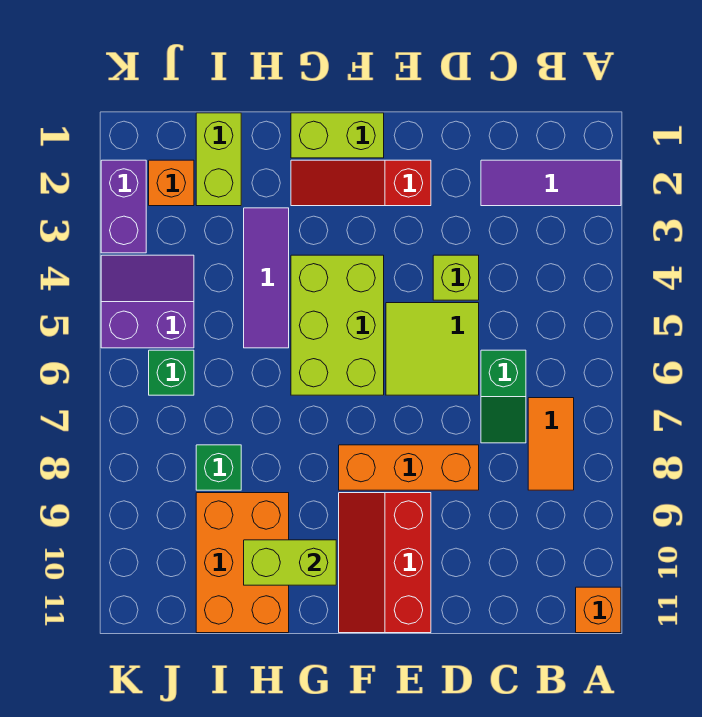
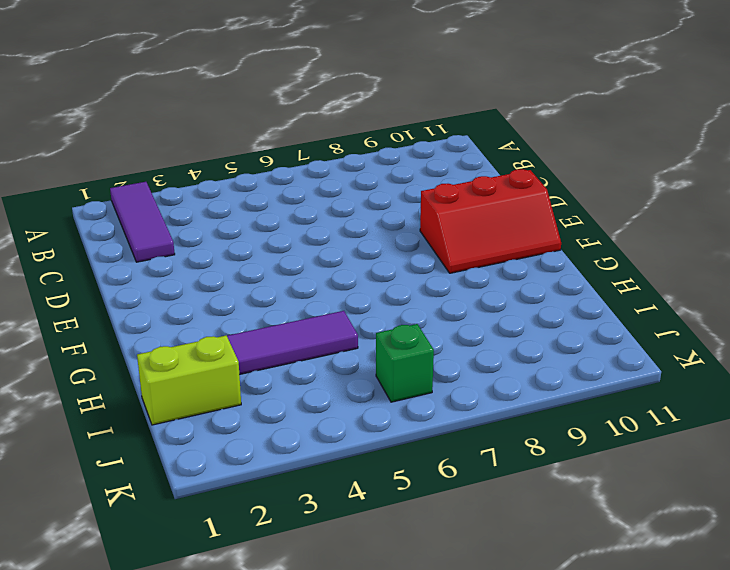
none -> orange brick A11 level 1
none -> orange tile B7:B8 level 1
none -> green slope C6:C7 level 1 top 6

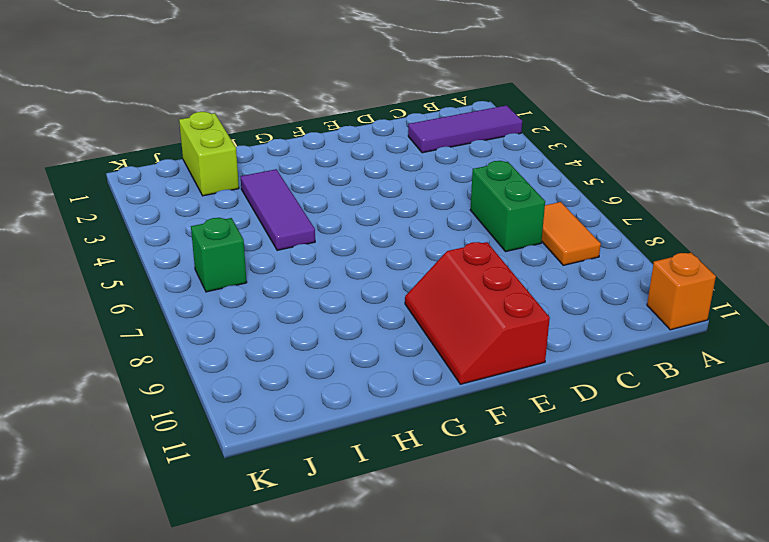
green brick C6:C7 level 1 -> green slope C6:C7 level 1 top 6
none -> lime brick D4 level 1
none -> lime tile D5:E6 level 1
none -> orange brick D8:F8 level 1

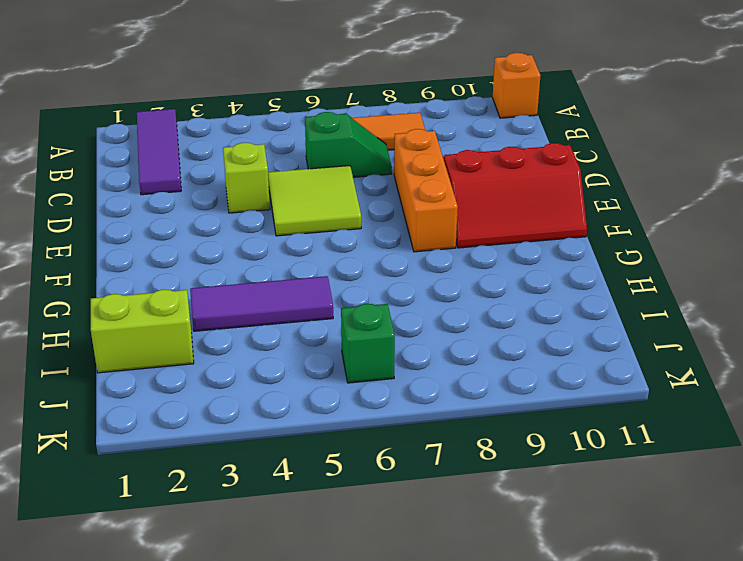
none -> red slope E2:G2 level 1 top E
none -> lime brick F1:G1 level 1
none -> lime brick F4:G6 level 1

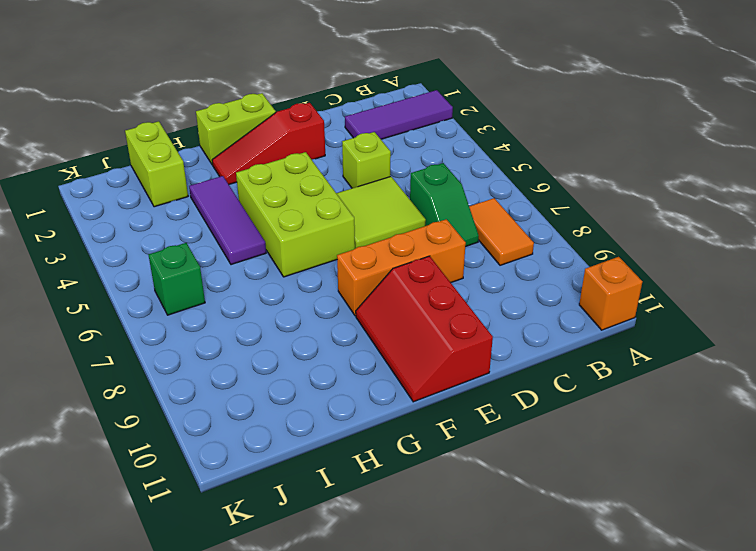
none -> orange brick H9:I11 level 1
none -> green brick I8 level 1
none -> orange brick J2 level 1

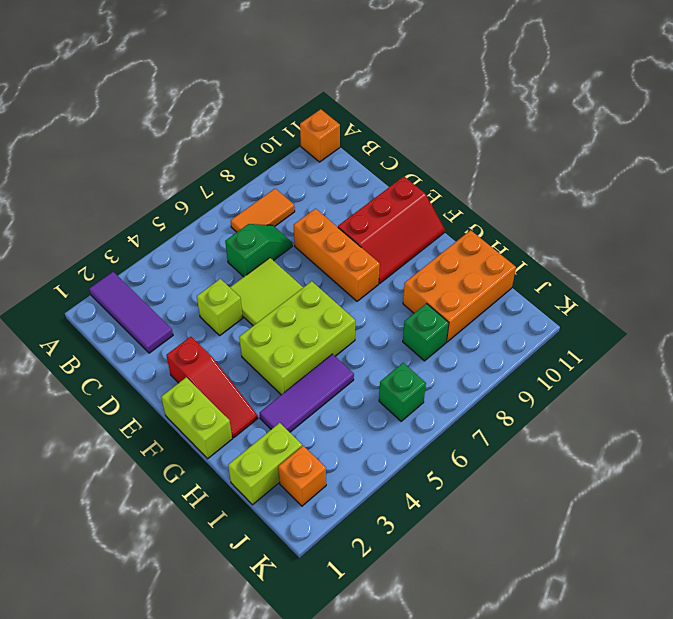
none -> purple slope J4:K5 level 1 top 5
none -> purple brick K2:K3 level 1
none -> lime brick G10:H10 level 2

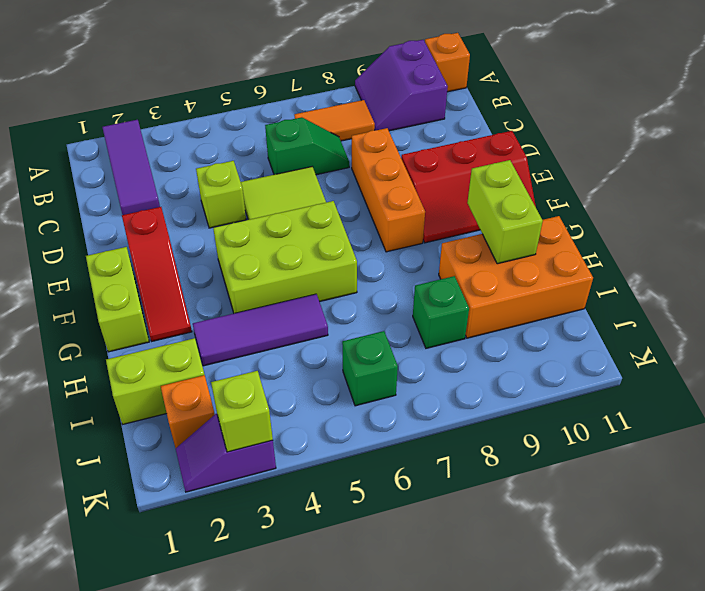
purple slope A9:B10 level 1 top 10 -> purple slope J4:K5 level 1 top 5
purple slope K2:K3 level 1 top 3 -> purple brick K2:K3 level 1
lime brick K3 level 2 -> none

